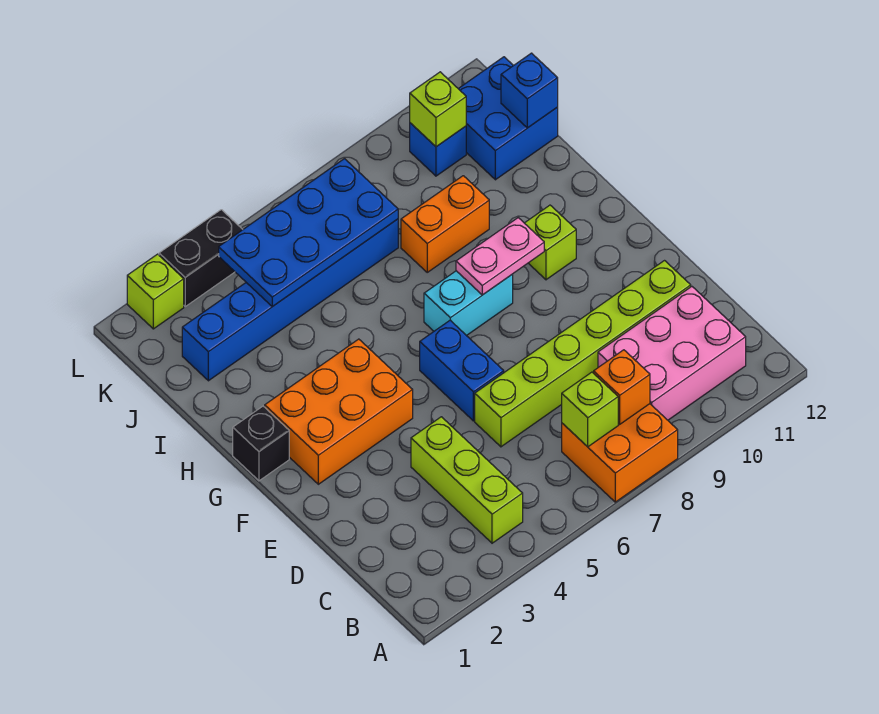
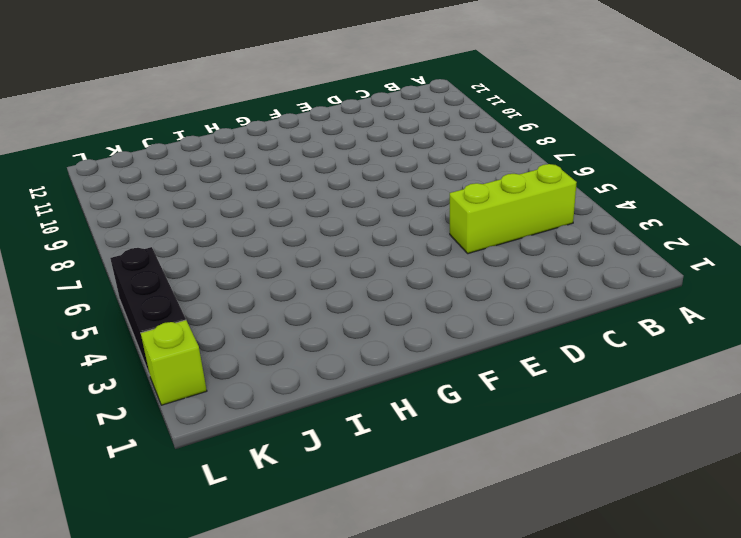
black brick L3:L5 level 1 -> black brick L3:L4 level 1
none -> orange brick A7:B8 level 1
none -> pink brick B9:C11 level 1
none -> lime brick D6:D11 level 1

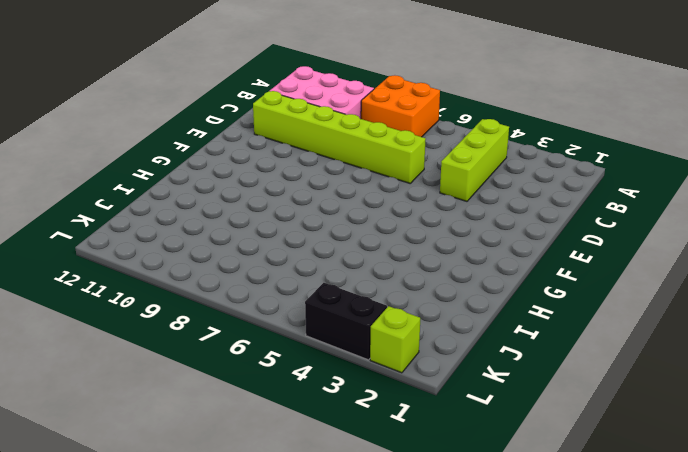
none -> blue brick E6:F6 level 1
none -> orange brick F2:G4 level 1
none -> black brick G1 level 1

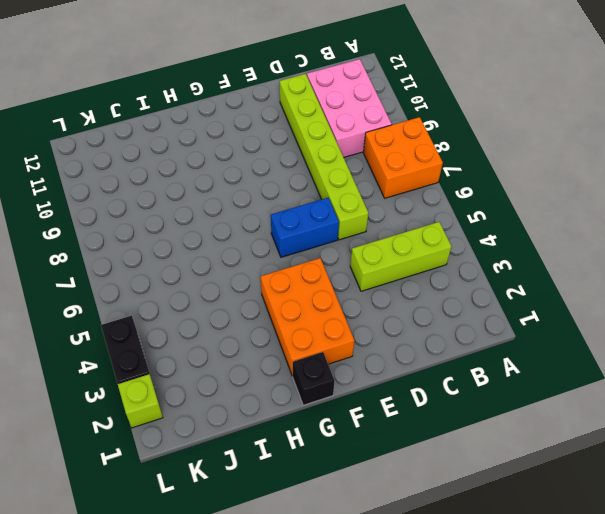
none -> cyan brick G7:G8 level 1
none -> lime brick G10 level 1
none -> orange brick I8:I9 level 1

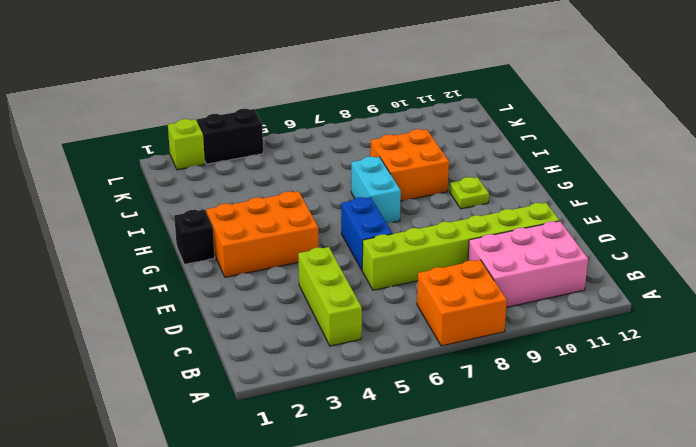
cyan brick G7:H7 level 1 -> cyan brick G7:G8 level 1
lime plate G10 level 1 -> lime brick G10 level 1
orange brick H8:I9 level 1 -> orange brick I8:I9 level 1
none -> blue brick J2:J7 level 1
none -> blue brick J11:K12 level 1
none -> blue brick K10 level 1

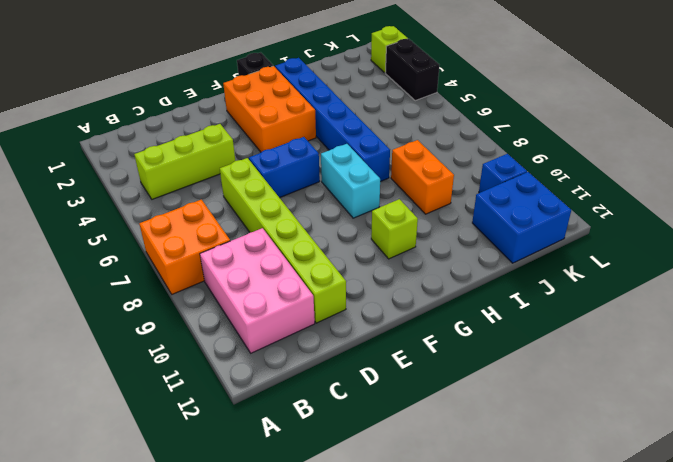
blue brick H2:H7 level 1 -> blue brick J2:J7 level 1
none -> lime brick B7 level 2
none -> orange brick B8 level 2
none -> pink plate G8:G9 level 2

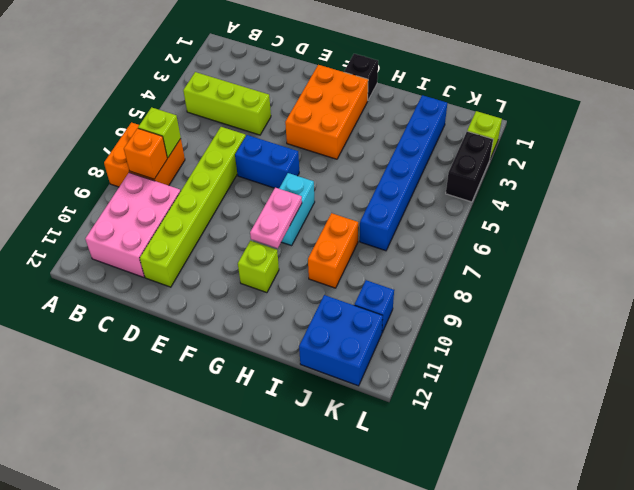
none -> blue plate J4:K7 level 2
none -> blue brick J12 level 2
none -> lime brick K10 level 2

